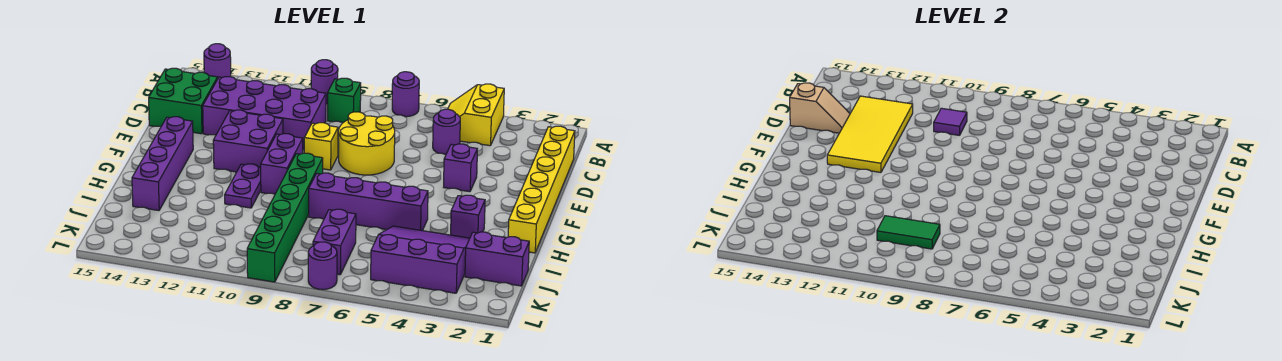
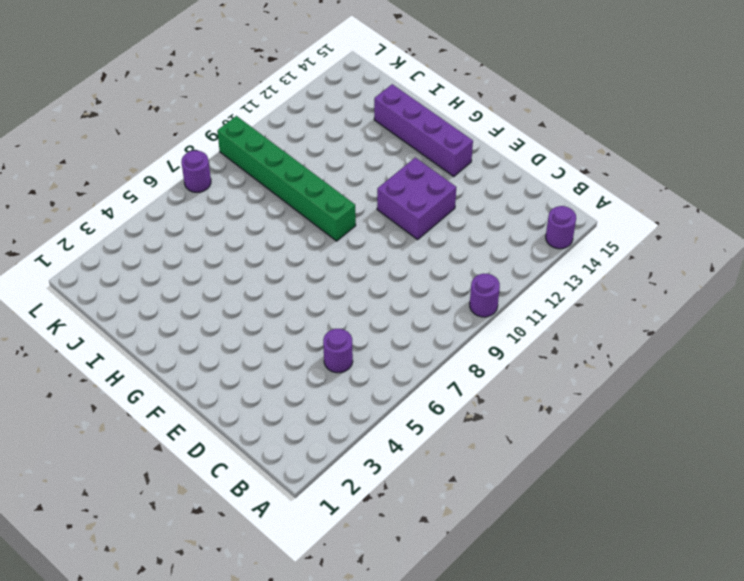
none -> yellow slope A4:B5 level 1 top 4
none -> purple round brick A7 level 1
none -> green brick B9 level 1

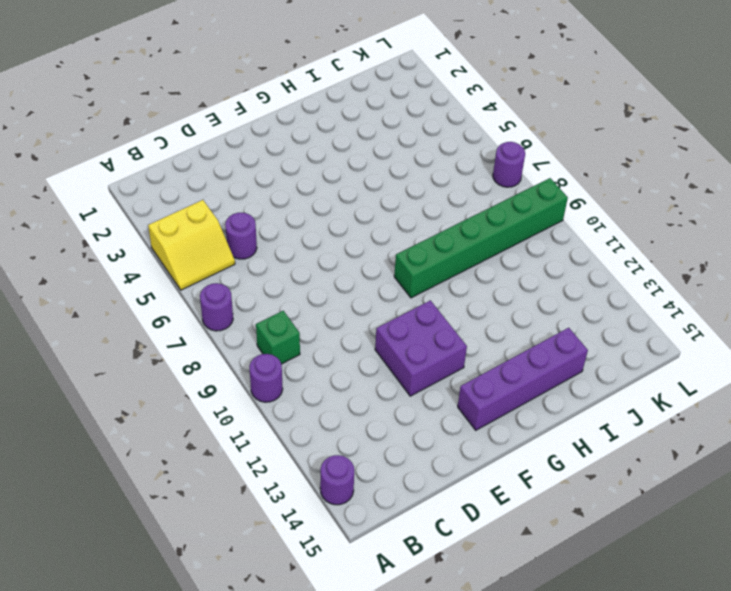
none -> yellow brick C1:H1 level 1
none -> purple brick C10:D13 level 1
none -> green brick C14:D15 level 1

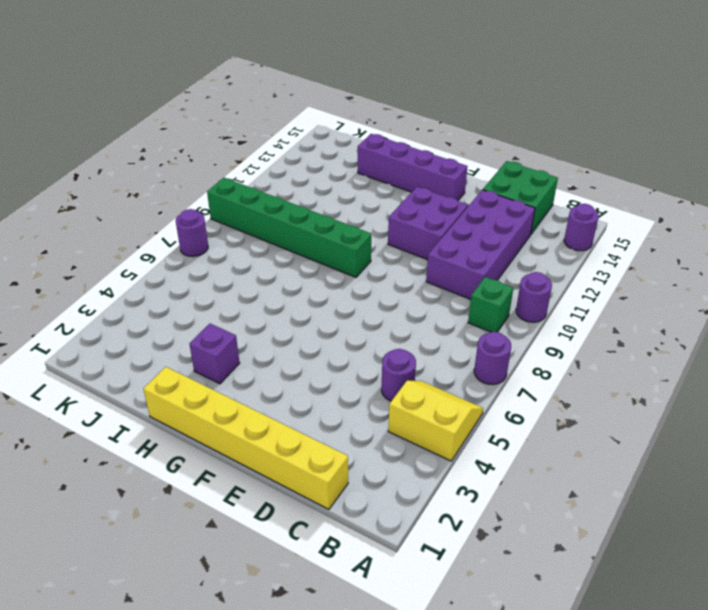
none -> yellow round brick D7:E8 level 1
none -> purple brick E4 level 1
none -> yellow brick E9 level 1

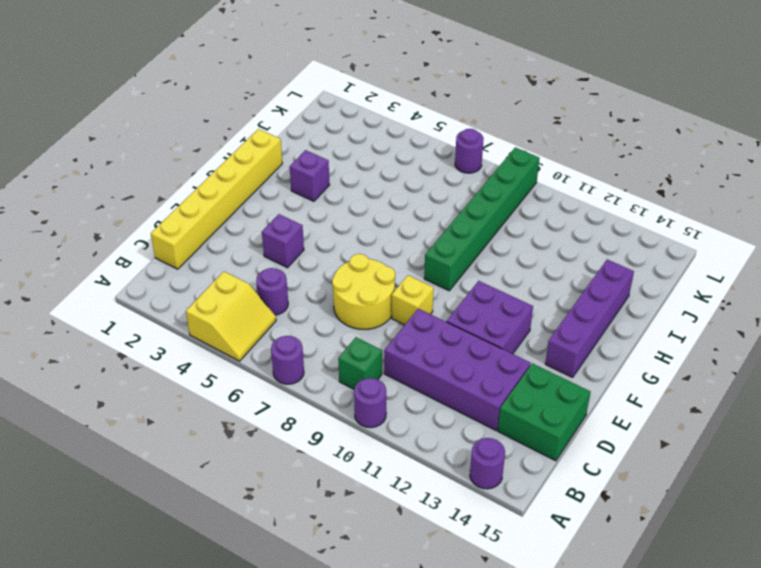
none -> purple brick F10:G10 level 1
none -> purple plate G11:H11 level 1
none -> purple brick H5:H8 level 1

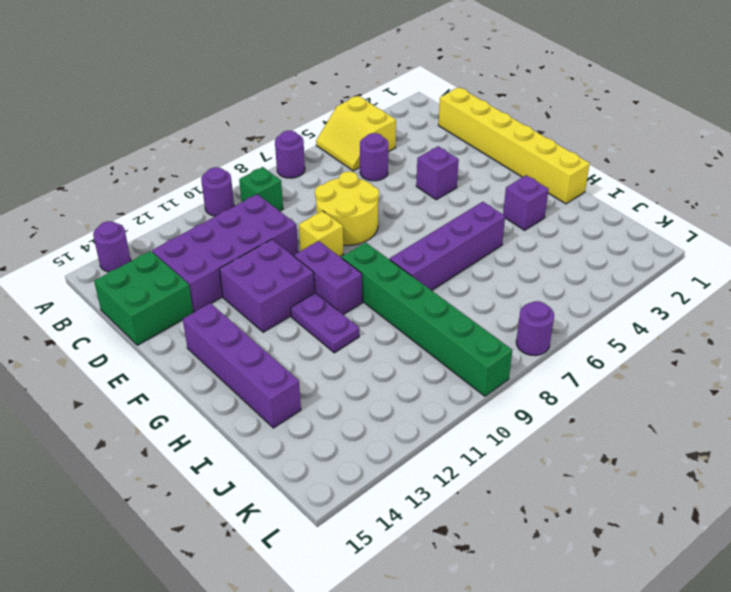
none -> purple slope I3:K5 level 1 top K
none -> purple brick J1:J2 level 1
none -> purple brick J7:K7 level 1

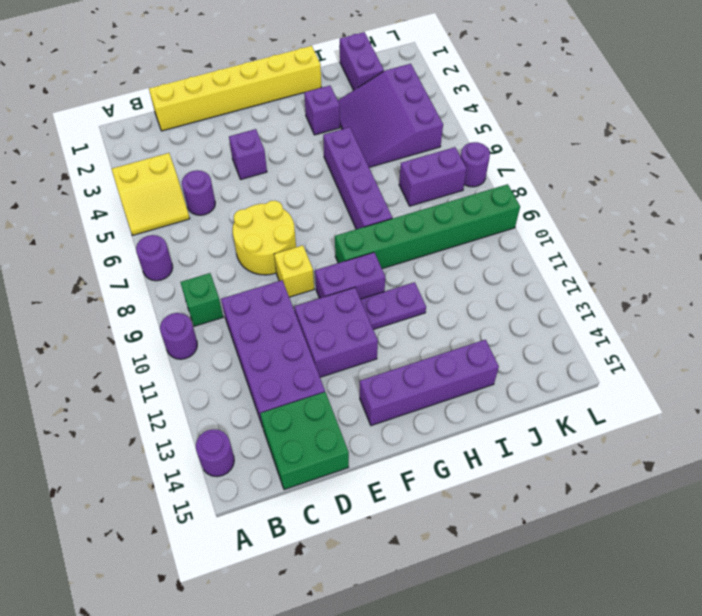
none -> purple tile C10 level 2
none -> yellow tile C12:F13 level 2
none -> tan slope D14:D15 level 2 top 15

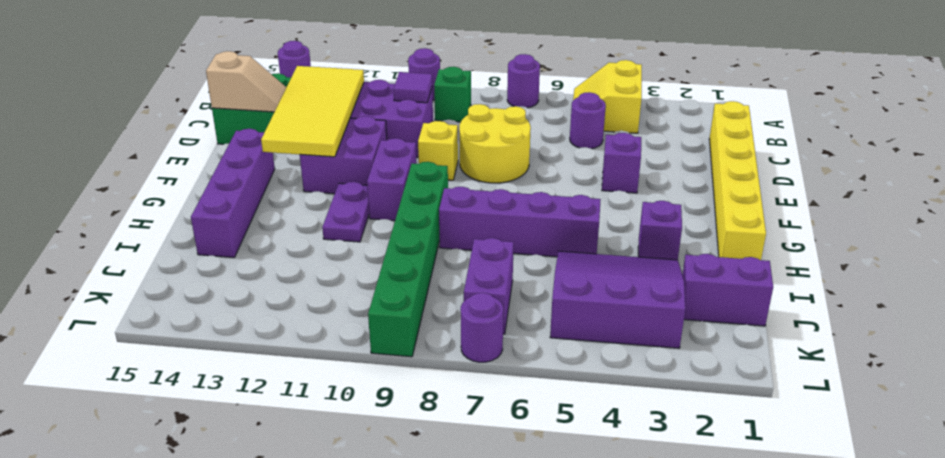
none -> green tile J9:J10 level 2

